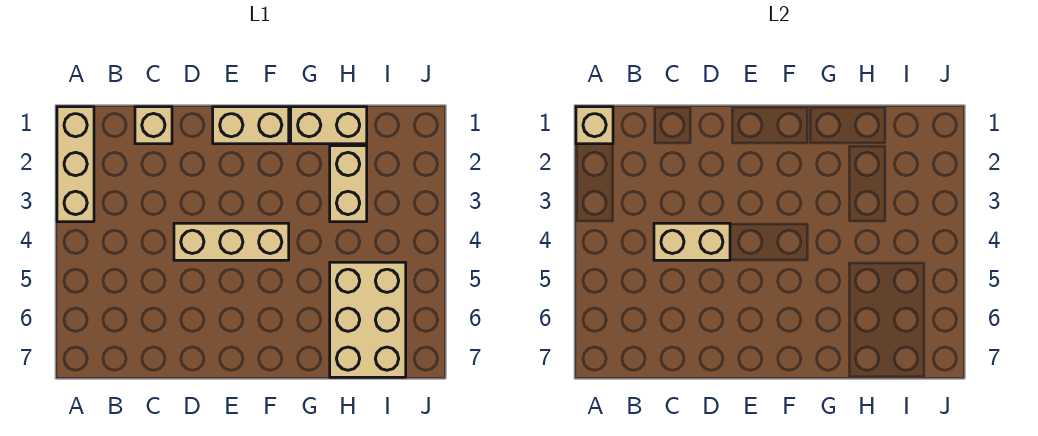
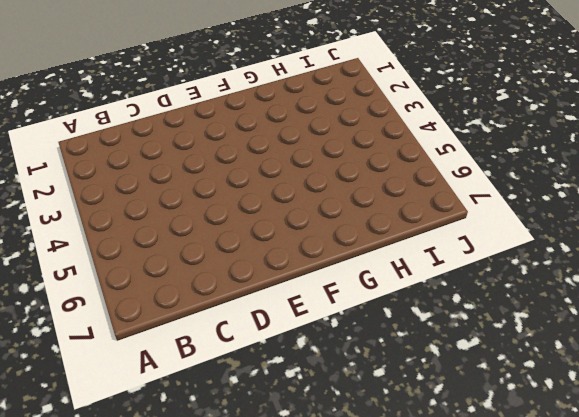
none -> tan brick A1:A3 level 1
none -> tan brick C1 level 1

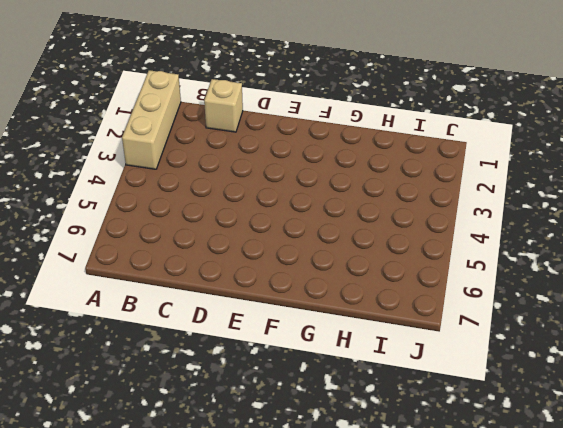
none -> tan brick D4:F4 level 1
none -> tan brick E1:F1 level 1

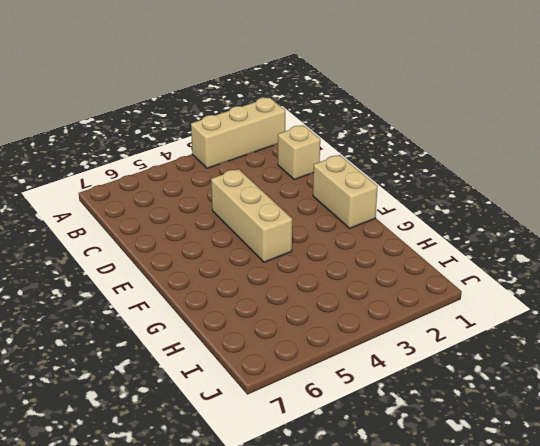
none -> tan brick G1:H1 level 1
none -> tan brick H2:H3 level 1

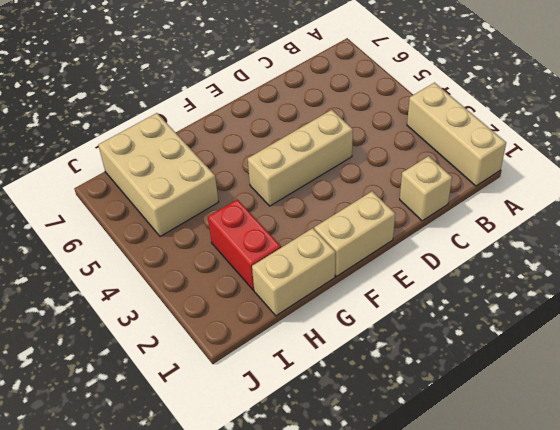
red brick H2:H3 level 1 -> tan brick H2:H3 level 1
none -> tan brick A1 level 2
none -> tan brick C4:D4 level 2

